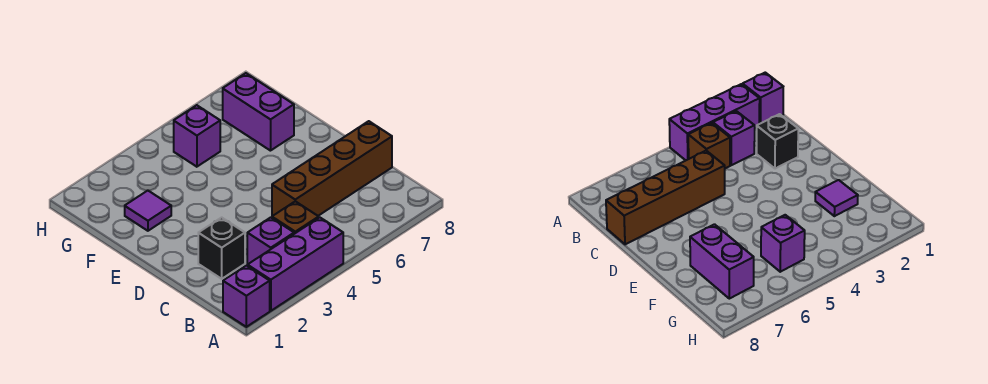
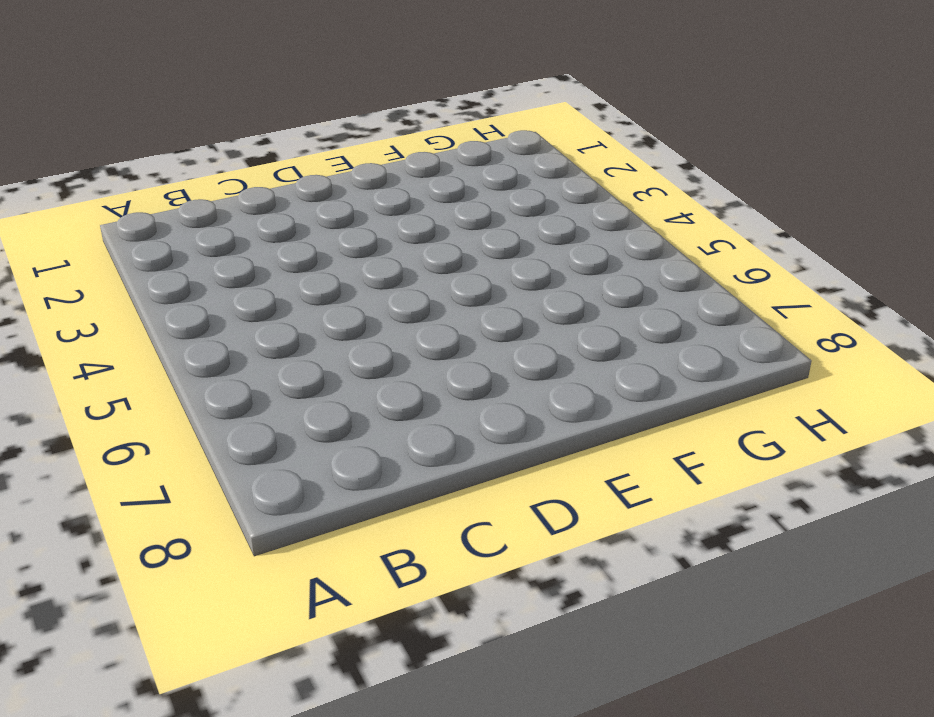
none -> purple brick A1 level 1
none -> purple brick A2:A4 level 1

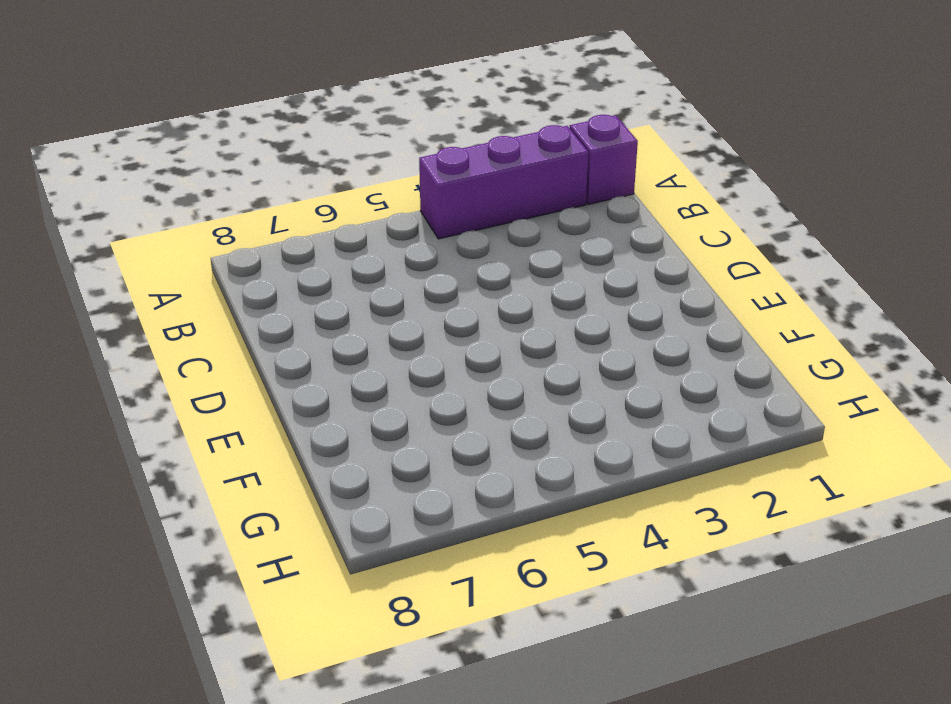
none -> purple brick B3 level 1
none -> brown brick B4 level 1

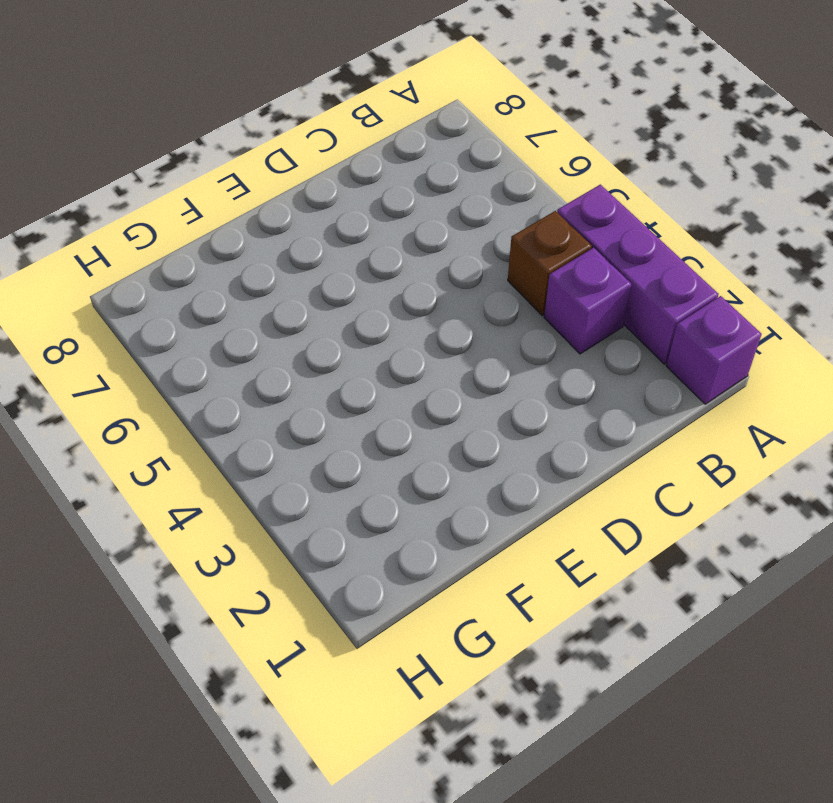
none -> black brick C2 level 1
none -> brown brick C5:C8 level 1

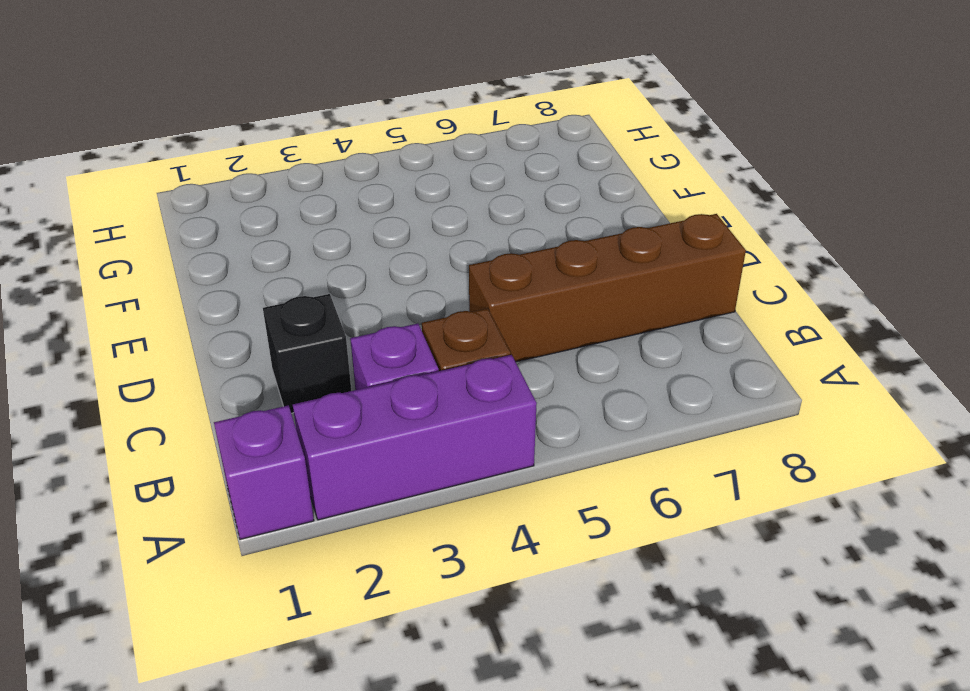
none -> purple tile F2 level 1
none -> purple brick F7:G7 level 1

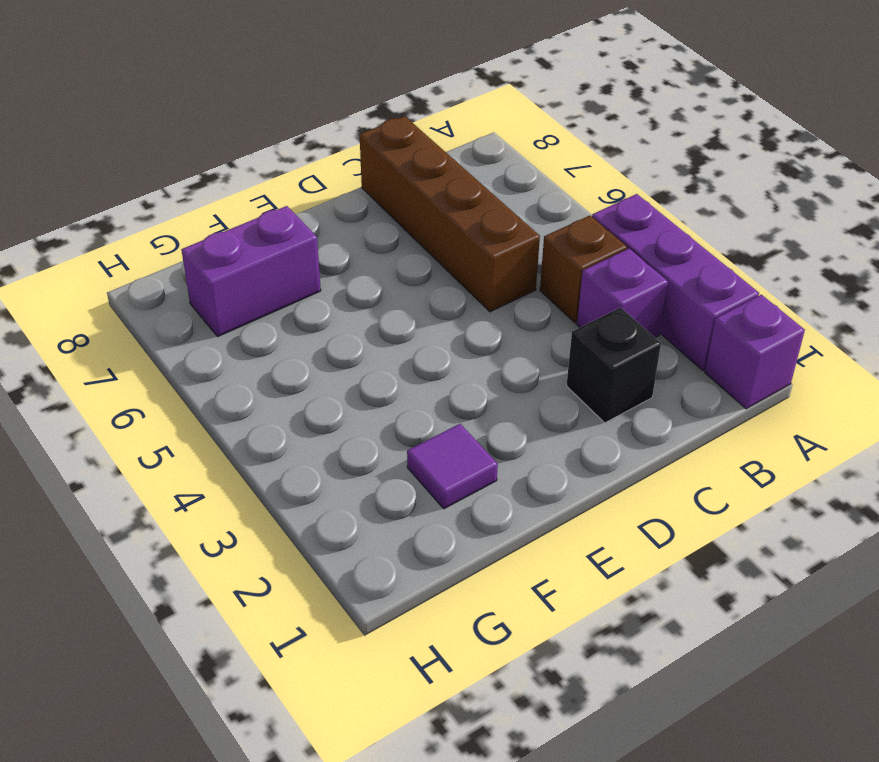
none -> purple brick G5 level 1

